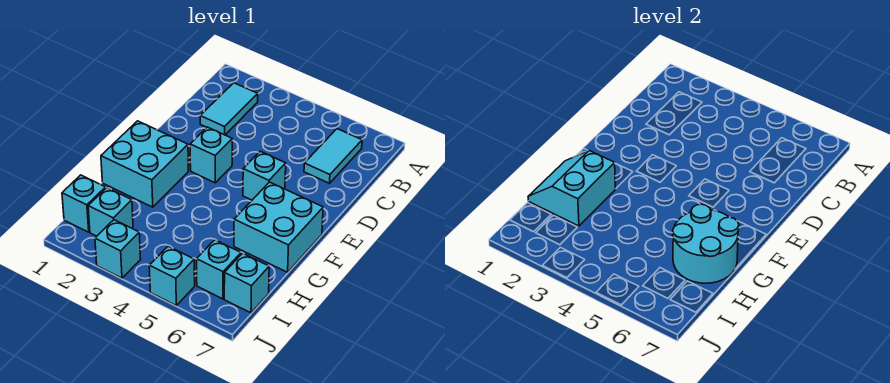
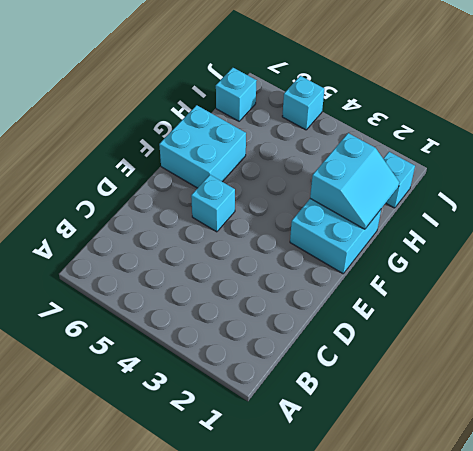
none -> cyan tile B2:C2 level 1
none -> cyan tile B6:C6 level 1
none -> cyan brick E3 level 1

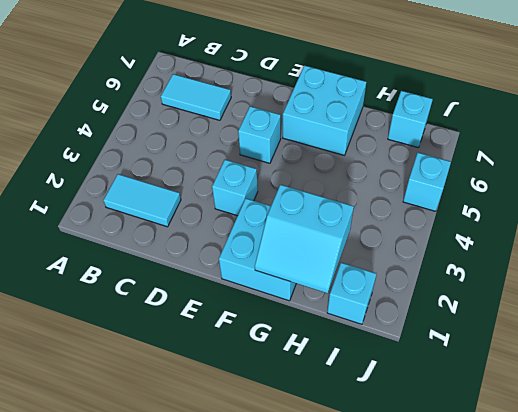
none -> cyan brick I2 level 1
none -> cyan brick I6 level 1
none -> cyan brick J3 level 1

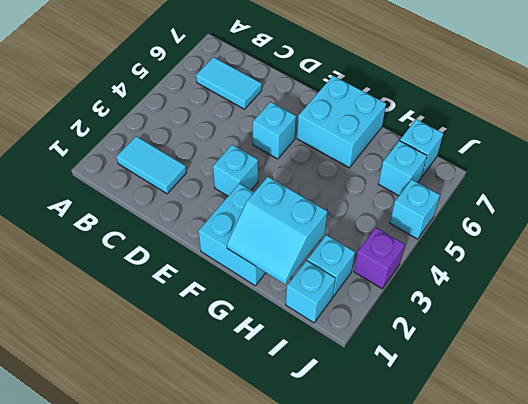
purple brick J3 level 1 -> cyan brick J3 level 1
none -> cyan round brick G6:H7 level 2

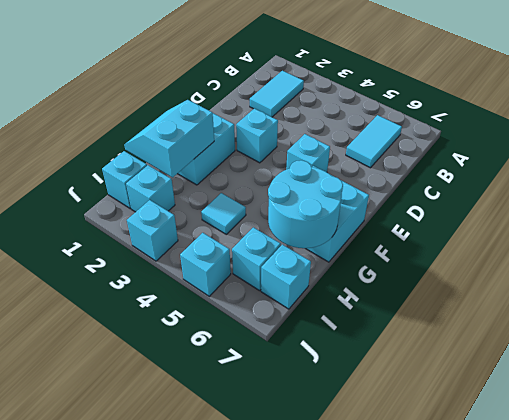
cyan tile H4 level 1 -> none

